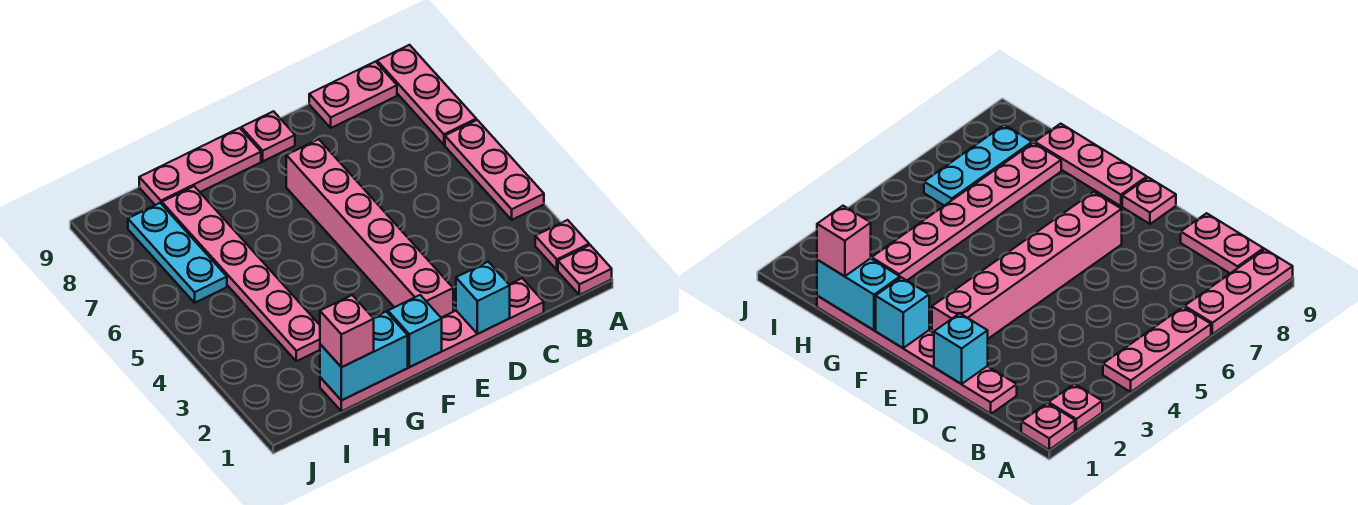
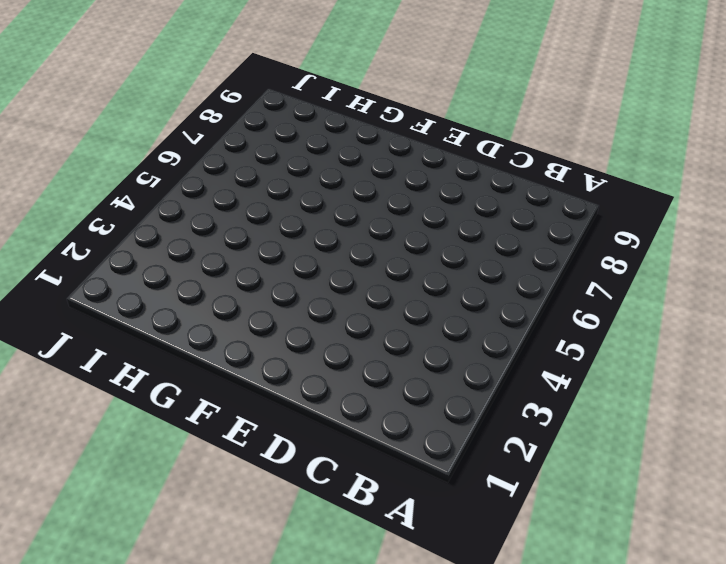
none -> pink plate A1 level 1
none -> pink plate A2 level 1
none -> pink plate A4:A6 level 1

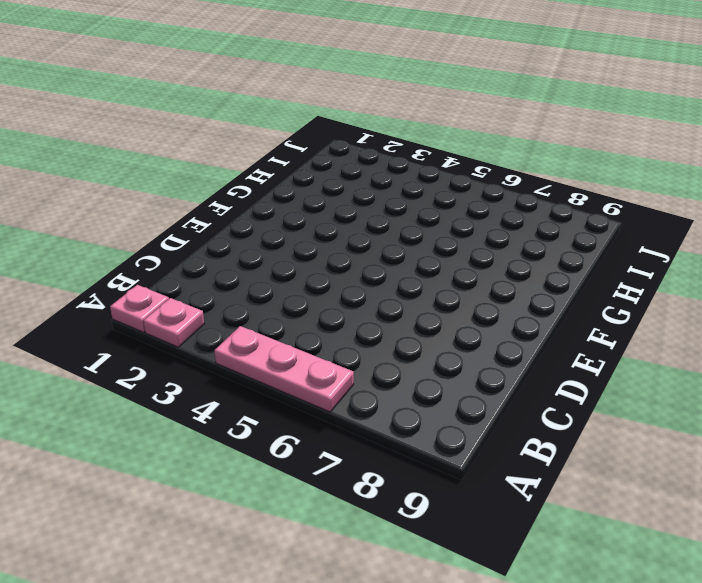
none -> pink plate A7:A9 level 1
none -> pink plate B9:C9 level 1
none -> pink plate C1:H1 level 1

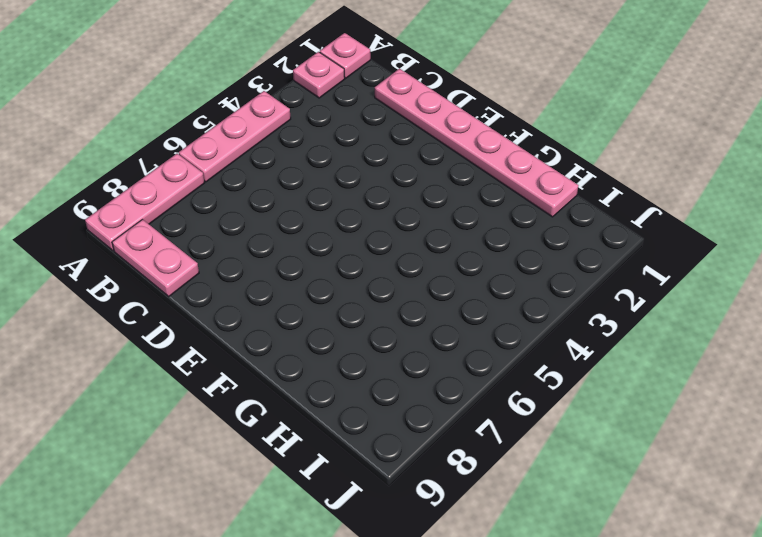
none -> pink brick E2:E7 level 1
none -> pink plate E9 level 1
none -> pink plate F9:H9 level 1

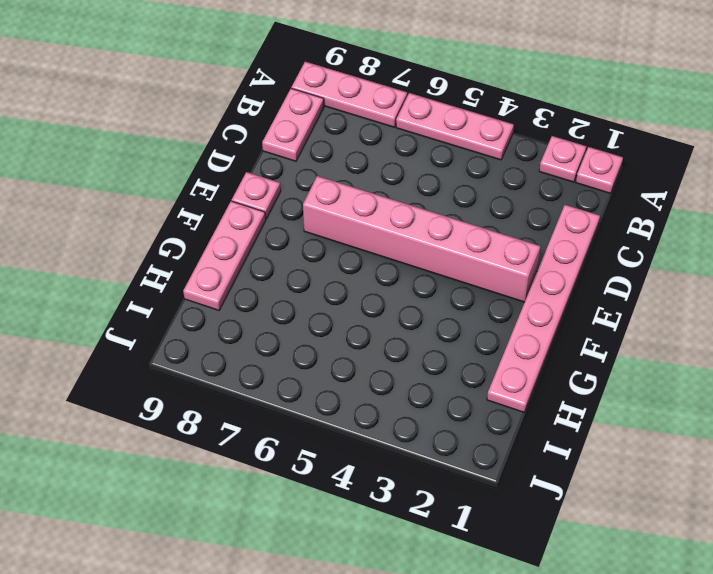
none -> pink plate H3:H8 level 1
none -> cyan plate I6:I8 level 1
none -> cyan brick D1 level 2

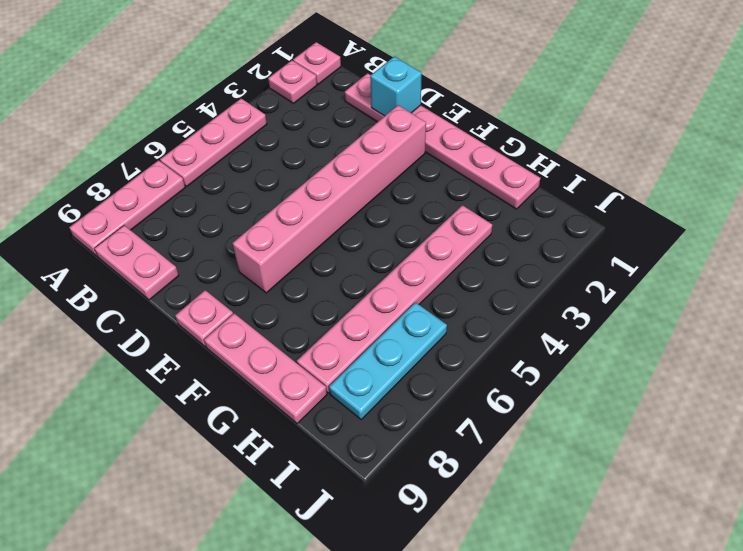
none -> cyan brick F1 level 2
none -> cyan brick G1:H1 level 2
none -> pink brick H1 level 3

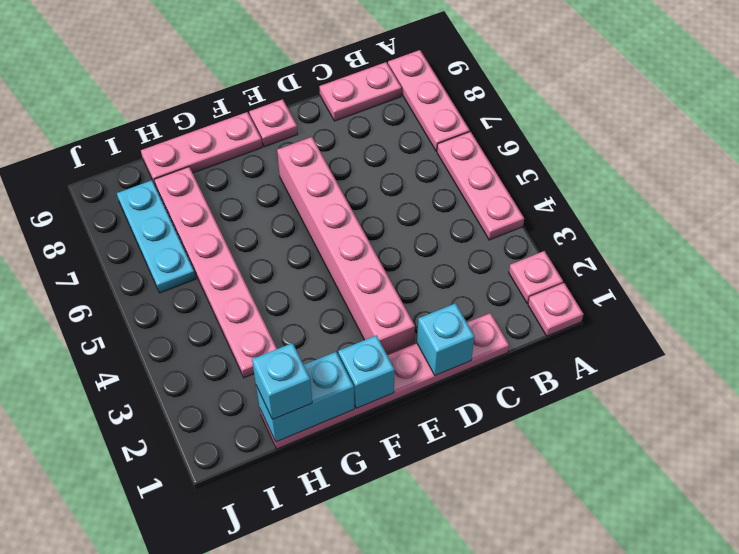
cyan brick H1 level 3 -> pink brick H1 level 3

